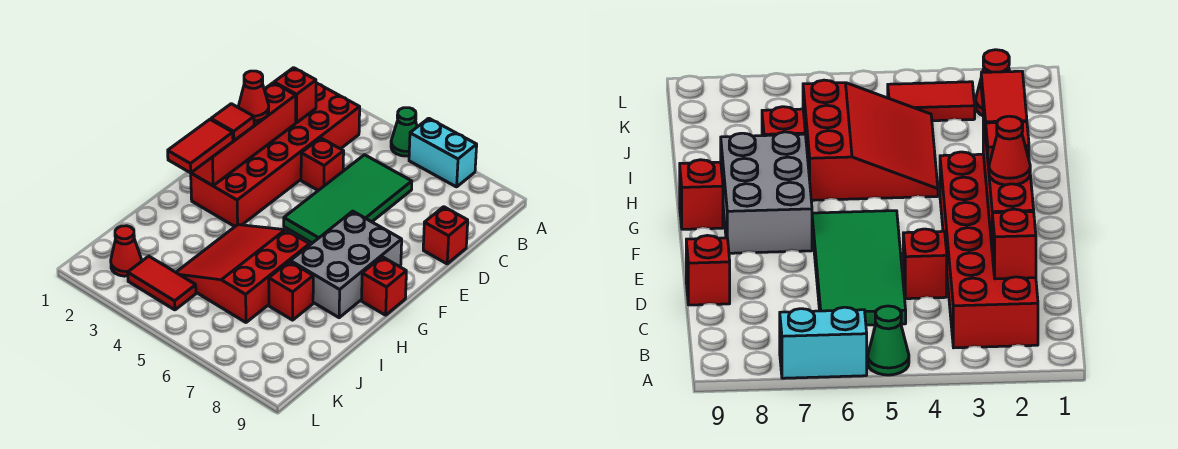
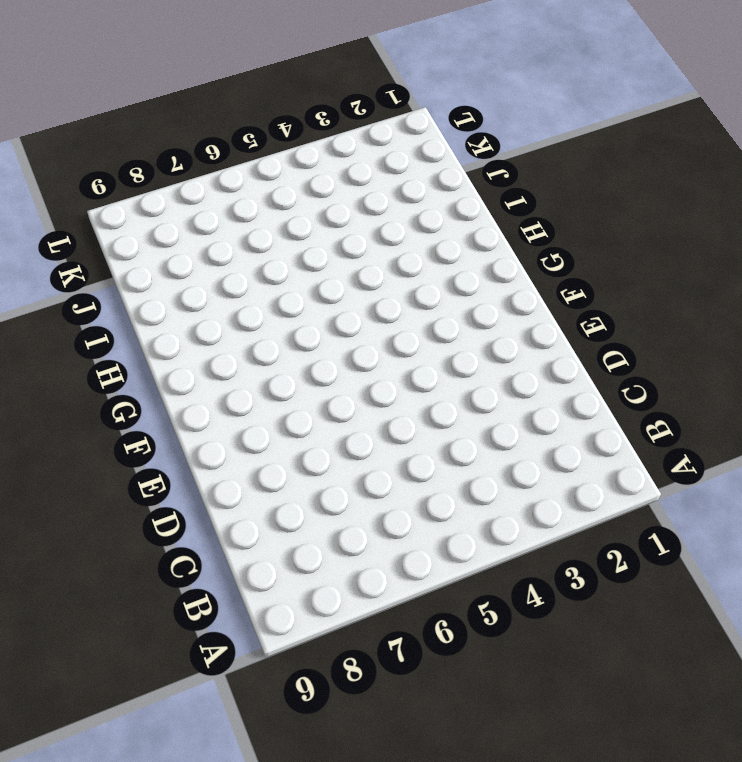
none -> green cone A5 level 1
none -> cyan brick A6:A7 level 1
none -> red brick B2:G3 level 1

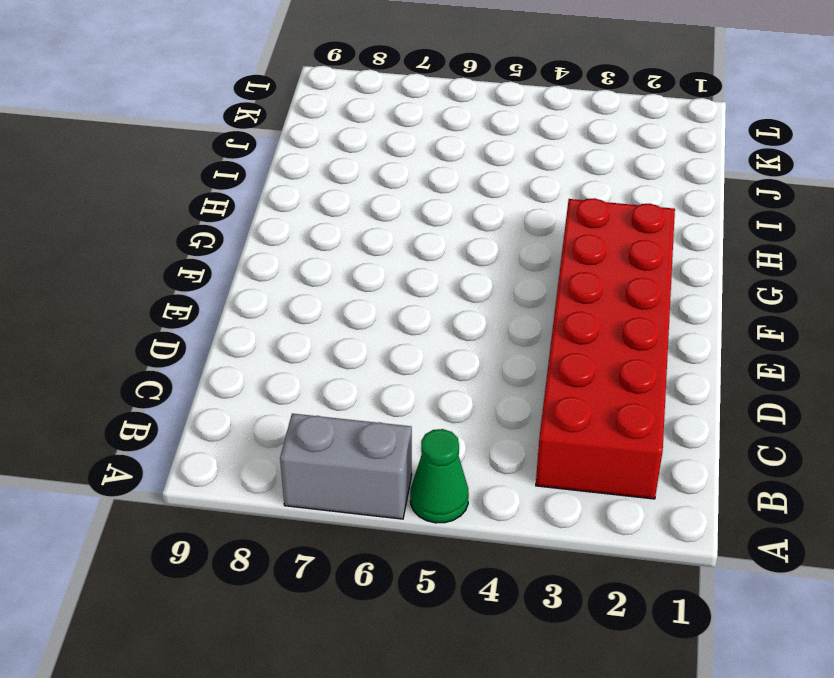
grey brick A6:A7 level 1 -> cyan brick A6:A7 level 1
none -> green tile C5:F6 level 1
none -> red brick D4 level 1
none -> red brick D9 level 1

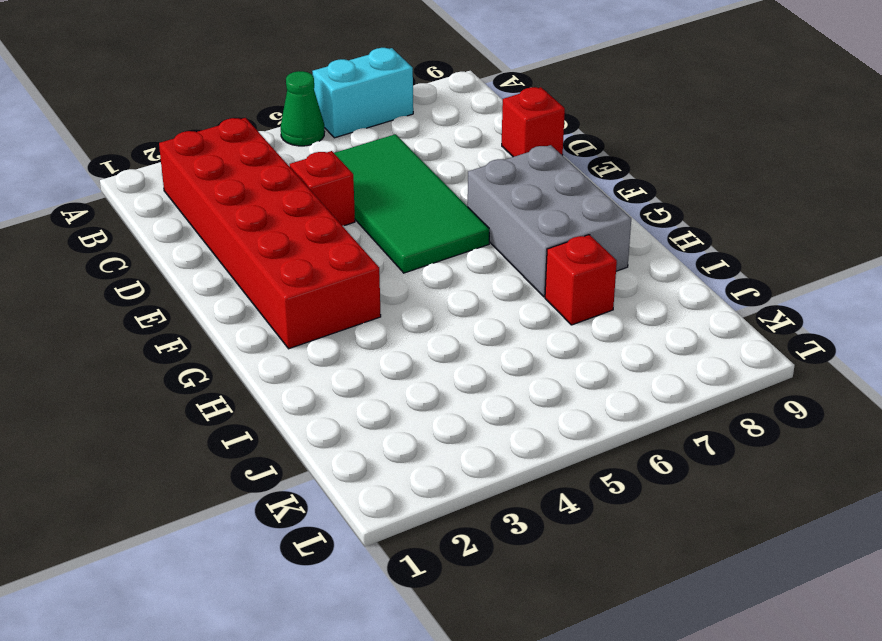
none -> red brick G9 level 1
none -> red slope H4:J6 level 1 top 6
none -> red cone K2 level 1

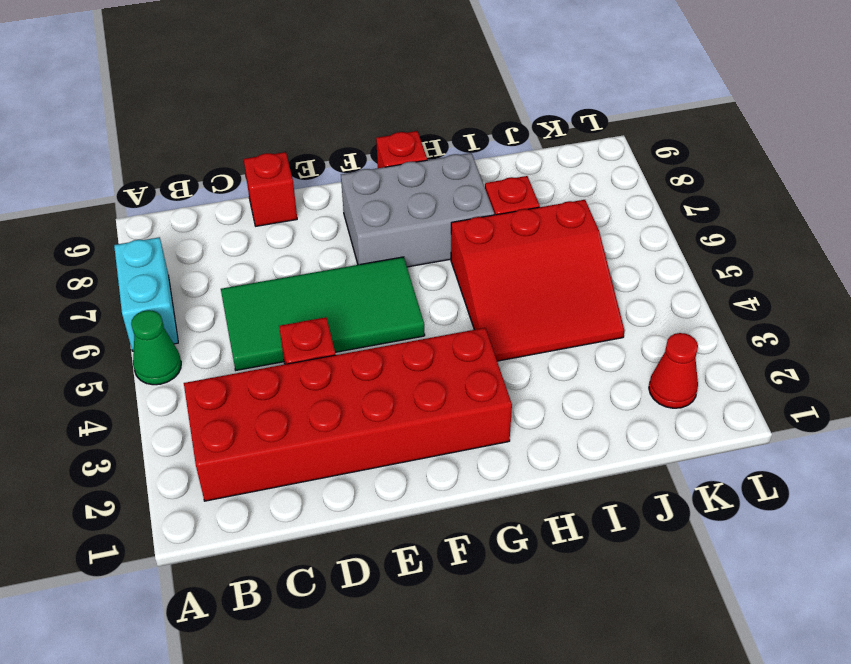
none -> red tile K3:K4 level 1
none -> red brick C2 level 2
none -> red brick D2:G2 level 2

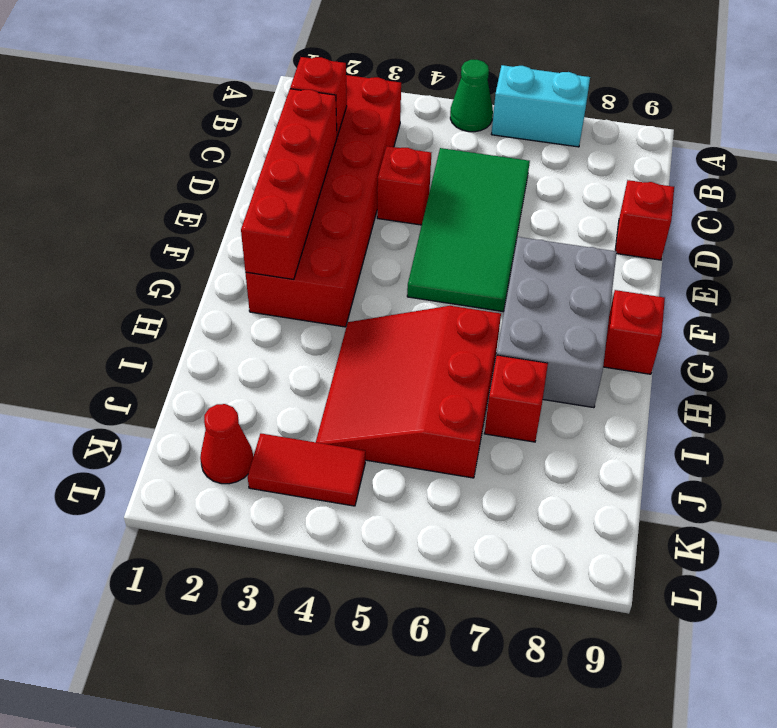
none -> red cone E2 level 3
none -> red tile F2 level 3
none -> red tile G2:H2 level 3

